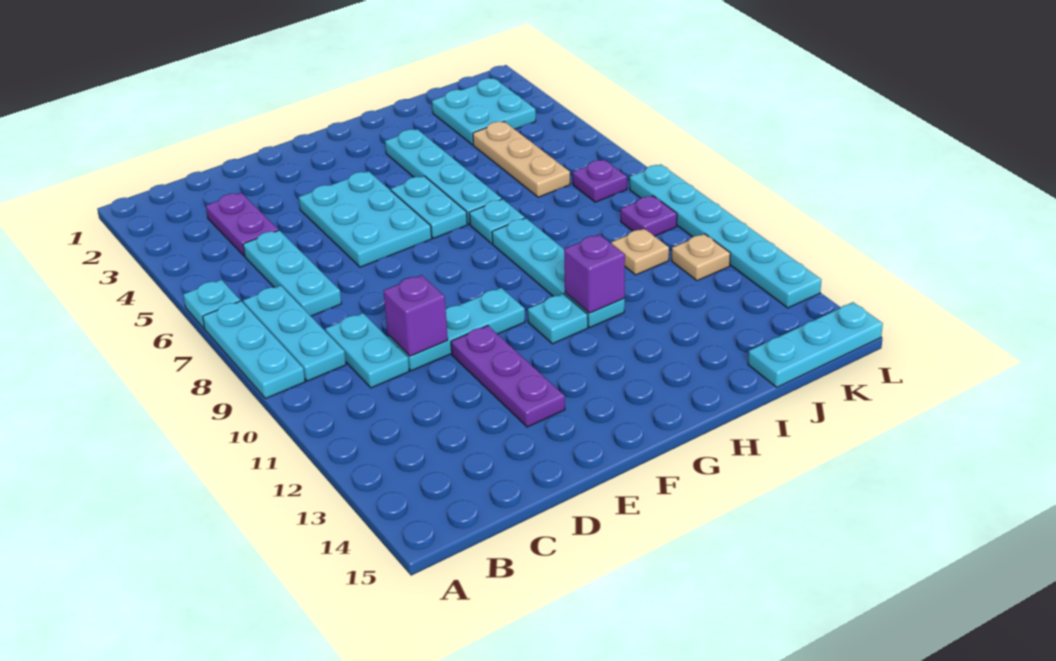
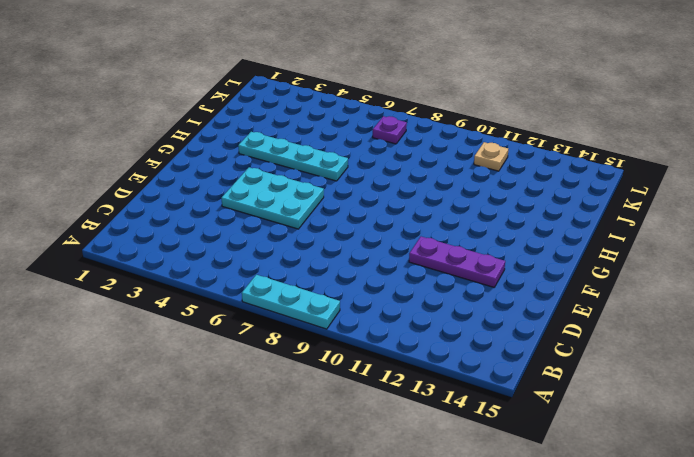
none -> cyan plate A6 level 1
none -> cyan plate B7:B9 level 1
none -> purple plate C3:C4 level 1

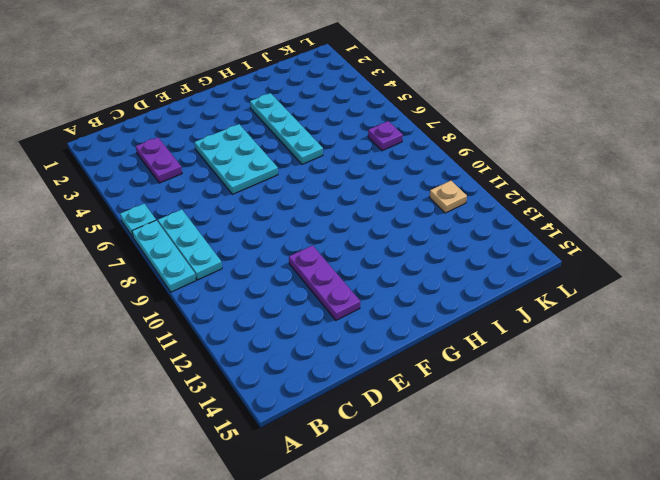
none -> cyan plate C5:C7 level 1
none -> cyan plate C9:C10 level 1
none -> cyan plate D10:F10 level 1

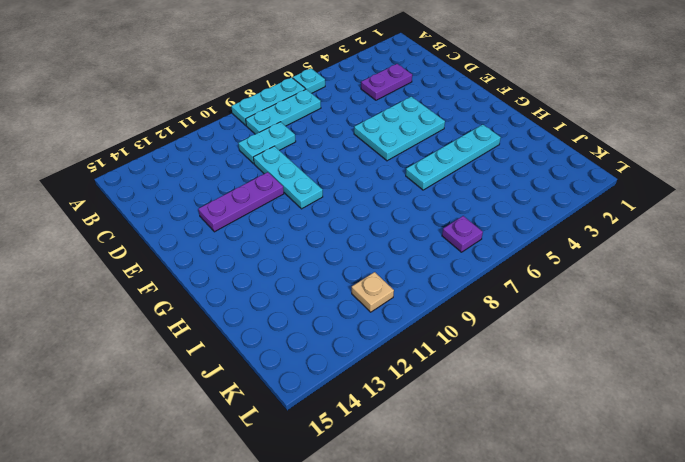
none -> cyan plate C5:C7 level 1
none -> cyan plate G5:G6 level 1
none -> cyan plate G11 level 1

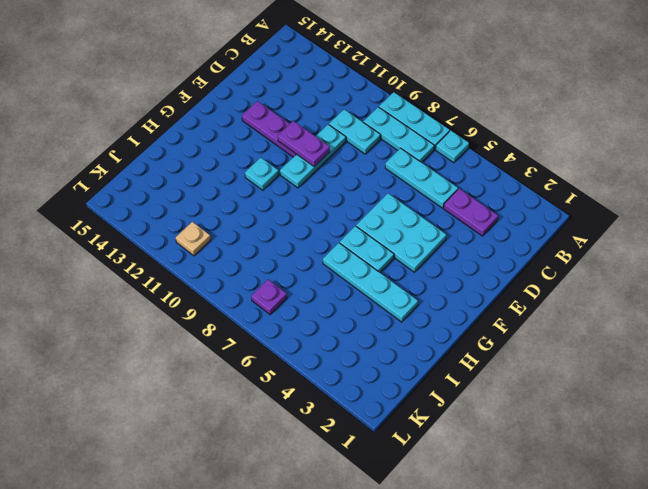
purple plate E10:E11 level 2 -> none
none -> cyan plate H7 level 1
none -> cyan plate H8:H11 level 1
none -> cyan plate J2:K3 level 1

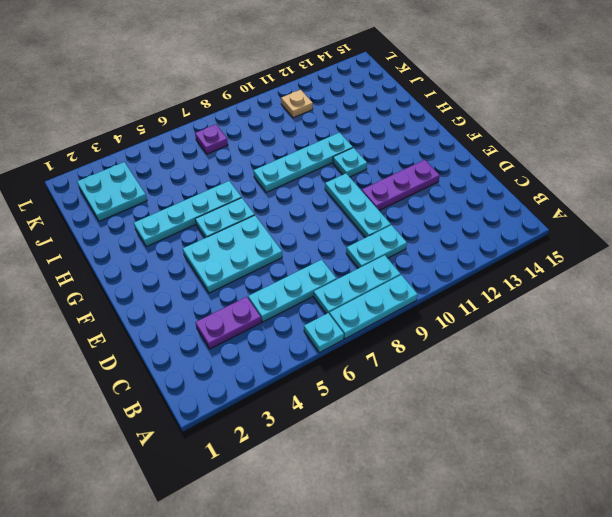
none -> cyan plate H7 level 1
none -> tan plate J4:J6 level 1
none -> tan plate J10 level 1

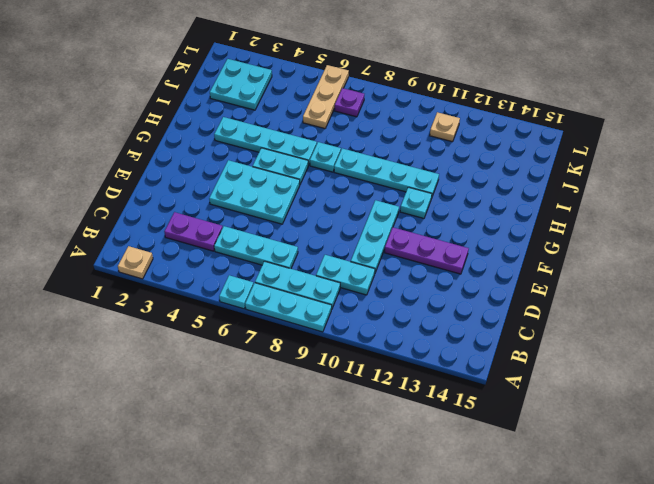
tan plate A2 level 1 -> tan plate J10 level 1
tan plate J6:L6 level 1 -> tan plate J4:J6 level 1
none -> cyan plate J15:L15 level 1
none -> purple plate K9 level 1
none -> cyan plate L8:L13 level 1

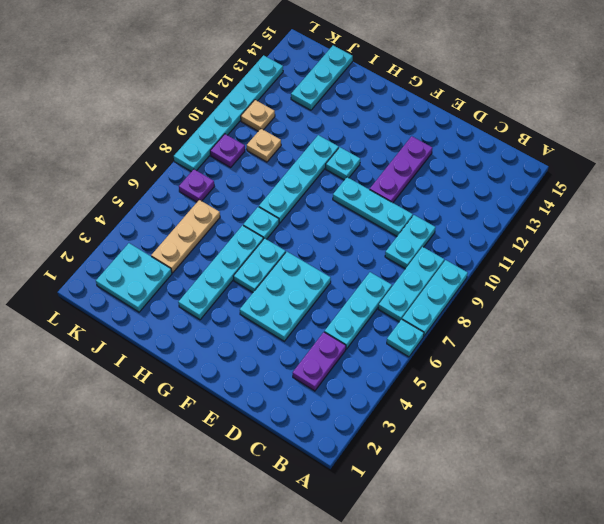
cyan plate J13:J15 level 1 -> cyan plate J15:L15 level 1
none -> purple brick D10 level 2
none -> purple brick H11 level 2

